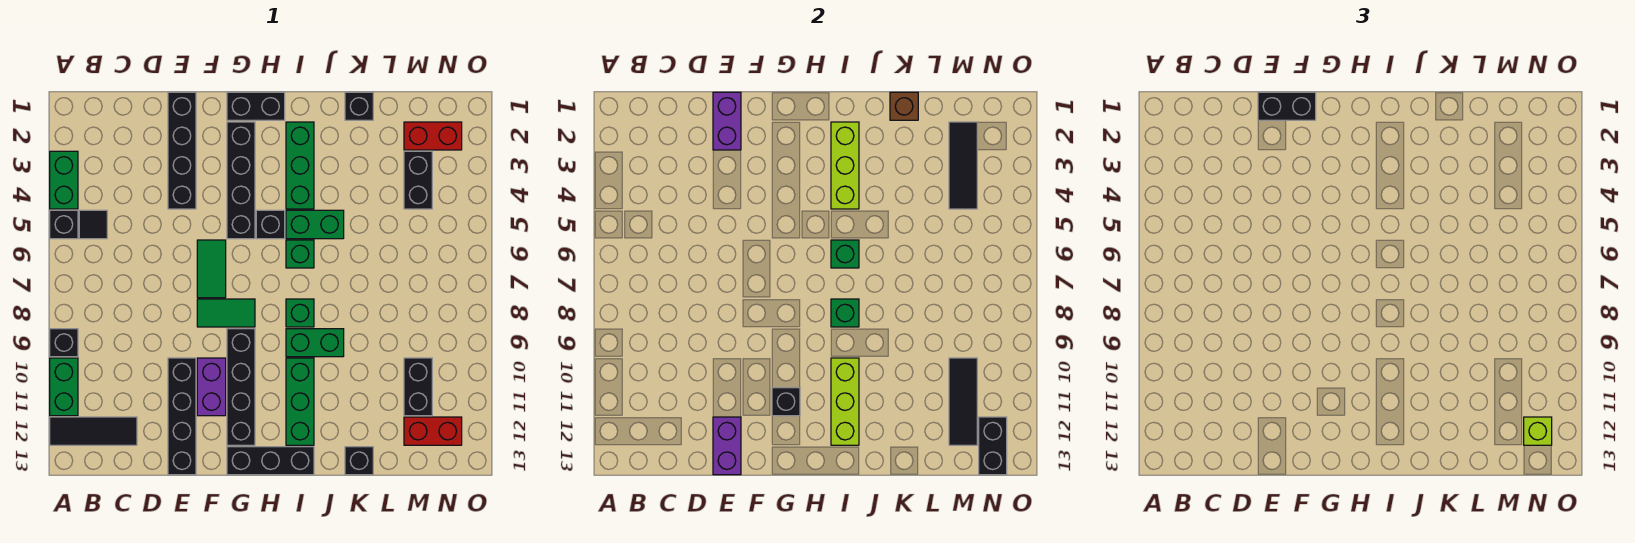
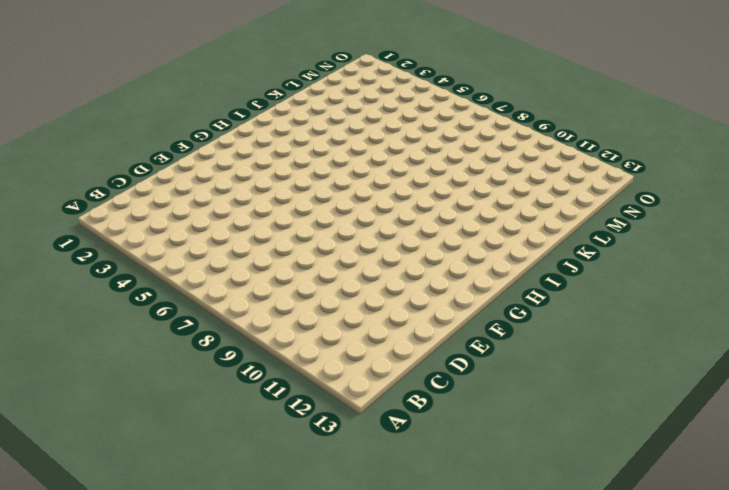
none -> green brick A3:A4 level 1
none -> black brick A5 level 1
none -> black brick A9 level 1
none -> green brick A10:A11 level 1

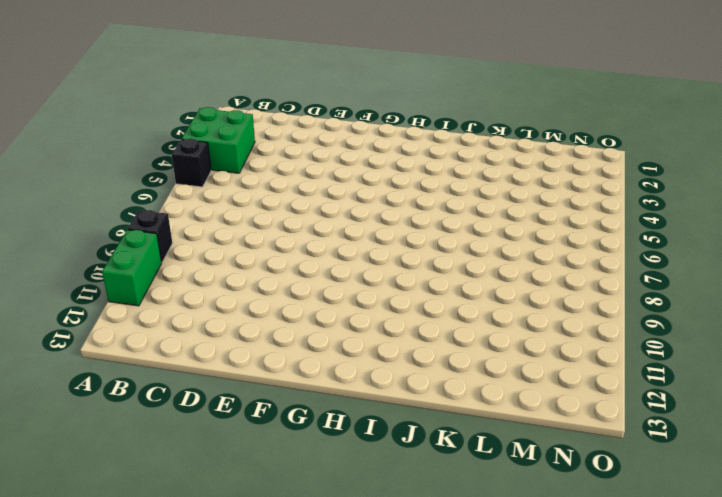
green brick A3:B4 level 1 -> green brick A3:A4 level 1
none -> black tile A12:C12 level 1
none -> black tile B5 level 1
none -> black brick E1:E4 level 1
none -> black brick E10:E13 level 1

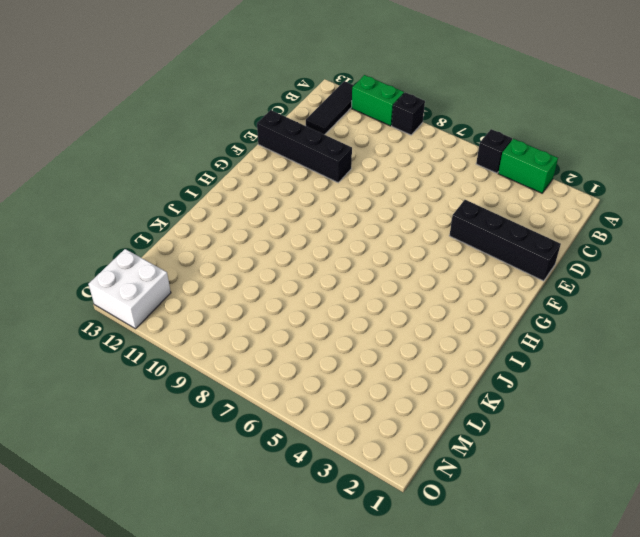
white brick N12:O13 level 1 -> red brick M12:N12 level 1
none -> black tile B5 level 1
none -> green tile F6:F7 level 1
none -> green tile F8:G8 level 1
none -> purple brick F10:F11 level 1

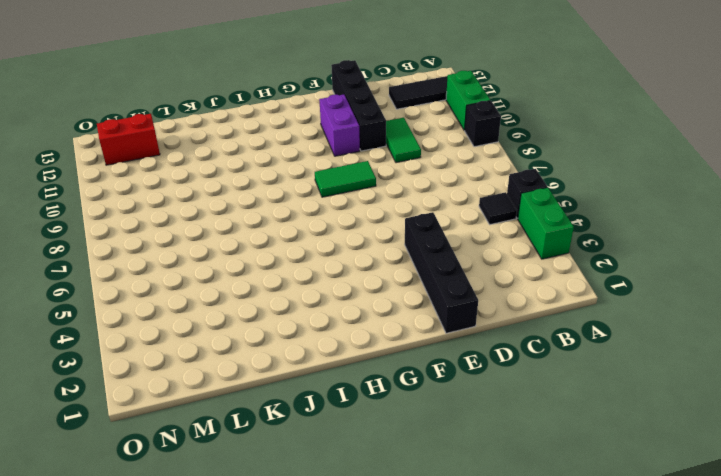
green tile D9:D10 level 1 -> green tile F6:F7 level 1
none -> black brick G1:H1 level 1
none -> black brick G2:G5 level 1
none -> black brick G9:G12 level 1
none -> black brick G13:I13 level 1

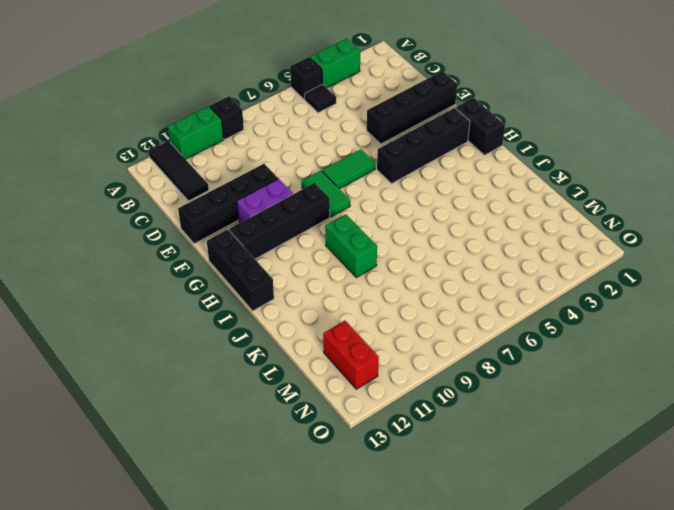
none -> black brick H5 level 1
none -> green brick I2:I4 level 1
none -> green brick I5:J5 level 1
none -> green brick I6 level 1

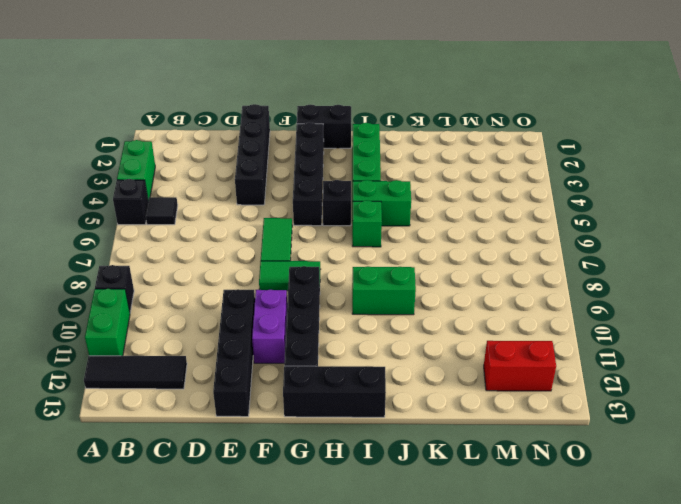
none -> green brick I8 level 1
none -> green brick I10:I12 level 1
none -> black brick K1 level 1
none -> black brick K13 level 1

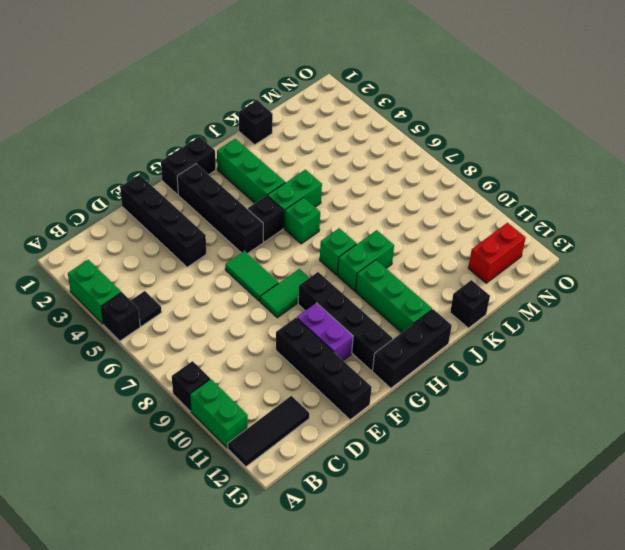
none -> red brick M2:N2 level 1
none -> black brick M3:M4 level 1
none -> black brick M10:M11 level 1
none -> purple brick E1:E2 level 2

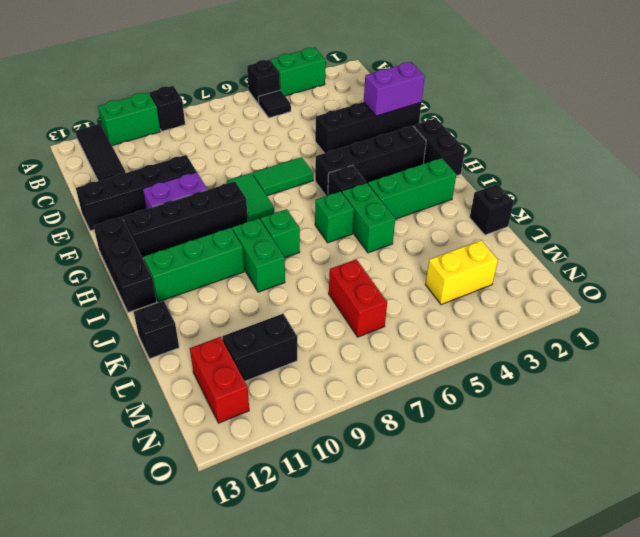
red brick L7:M7 level 1 -> red brick M2:N2 level 1
yellow brick M3:M4 level 1 -> black brick M3:M4 level 1
none -> purple brick E12:E13 level 2
none -> black brick G11 level 2
none -> lime brick I2:I4 level 2
none -> green brick I6 level 2

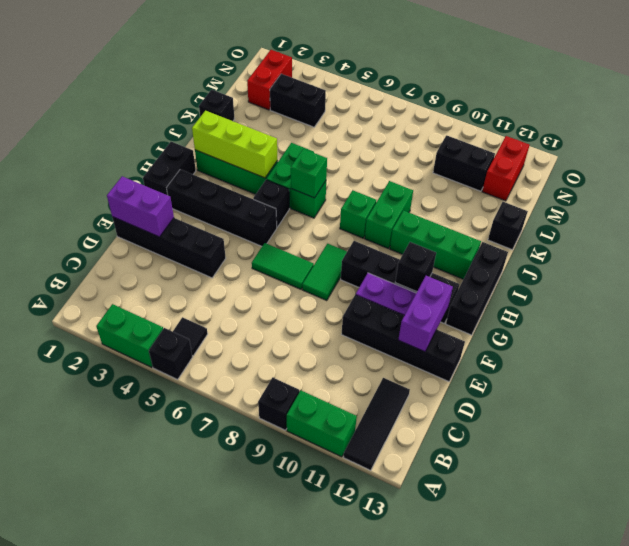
purple brick E12:F12 level 2 -> purple brick E12:E13 level 2
none -> green brick I8 level 2
none -> lime brick I10:I12 level 2
none -> brown brick K1 level 2
none -> black tile M2:M4 level 2

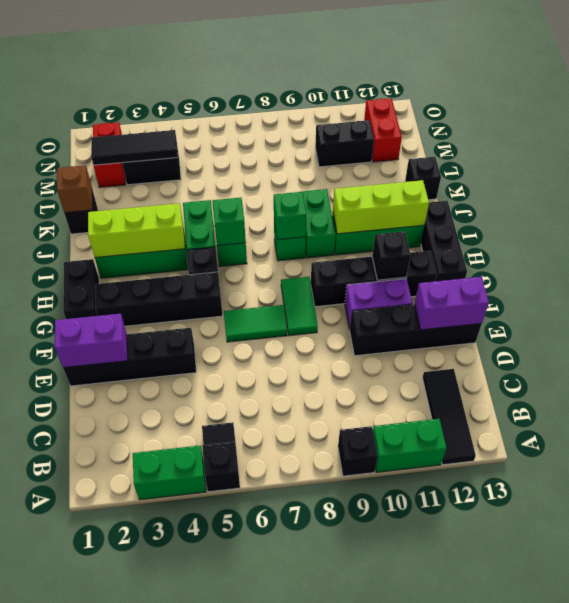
none -> black tile M10:M12 level 2
none -> black brick N12:N13 level 2
none -> black brick E1:F1 level 3
none -> lime brick N12 level 3

